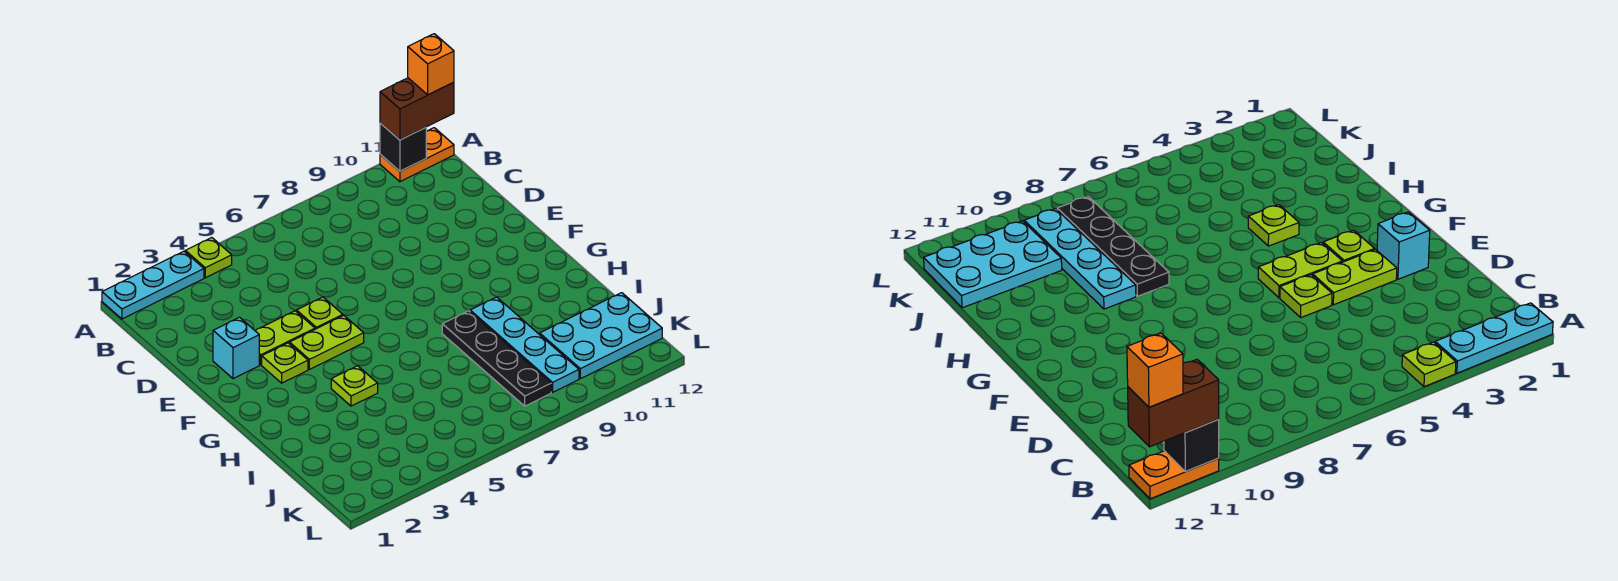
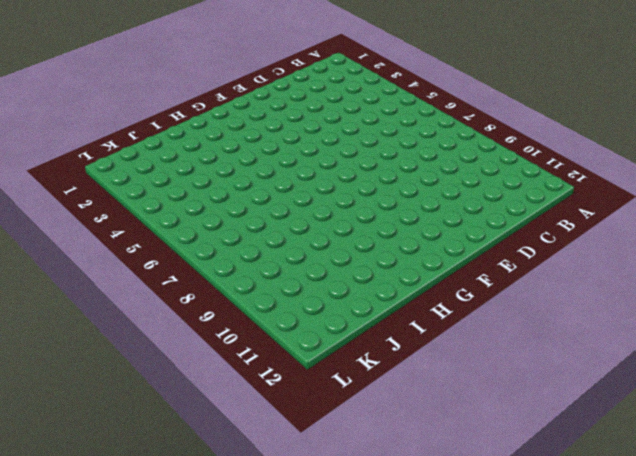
none -> cyan plate A1:A3 level 1
none -> lime plate A4 level 1
none -> orange plate A11:A12 level 1

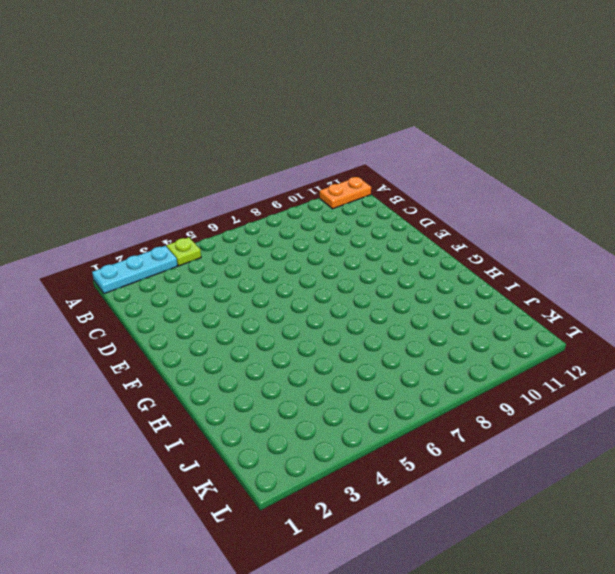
none -> cyan brick E2 level 1
none -> lime plate E3:E4 level 1
none -> lime plate E5 level 1

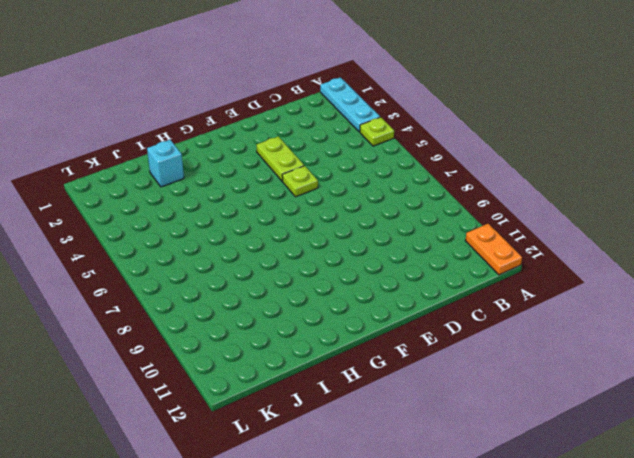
cyan brick I2 level 1 -> cyan brick E2 level 1
none -> lime plate F3 level 1
none -> lime plate F4:F5 level 1
none -> lime plate H4 level 1

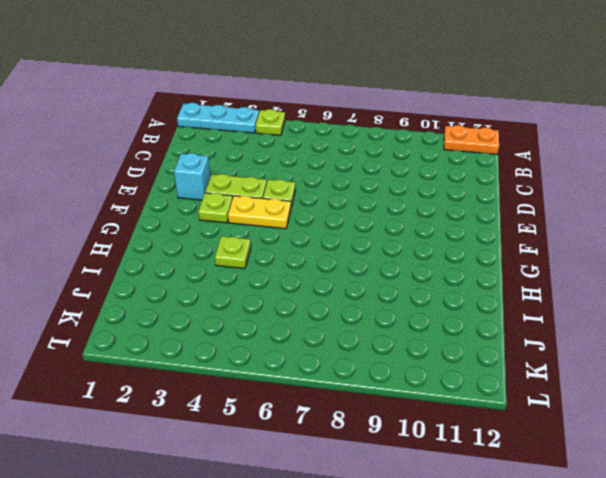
yellow plate F4:F5 level 1 -> lime plate F4:F5 level 1
none -> black plate H8:K8 level 1
none -> cyan plate H9:K9 level 1
none -> cyan plate J10:K12 level 1

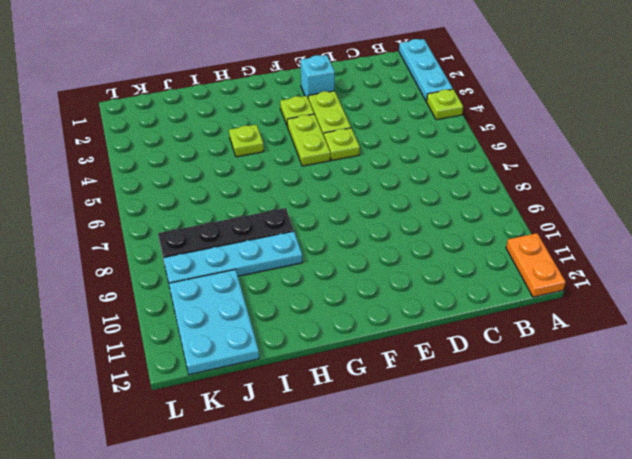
none -> black brick A11 level 2
none -> brown brick A11:A12 level 3
none -> orange brick A12 level 4

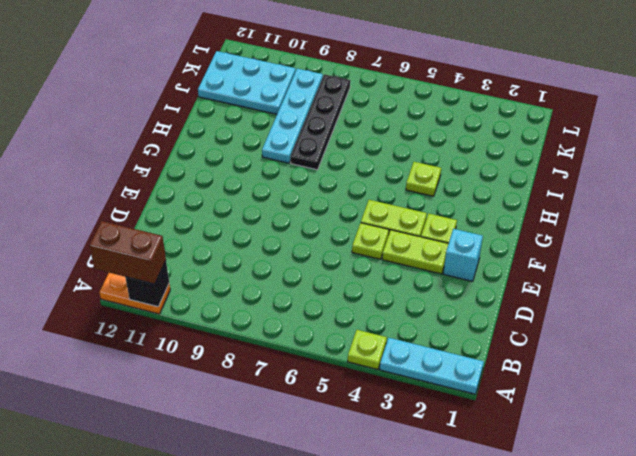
none -> orange brick A12 level 4

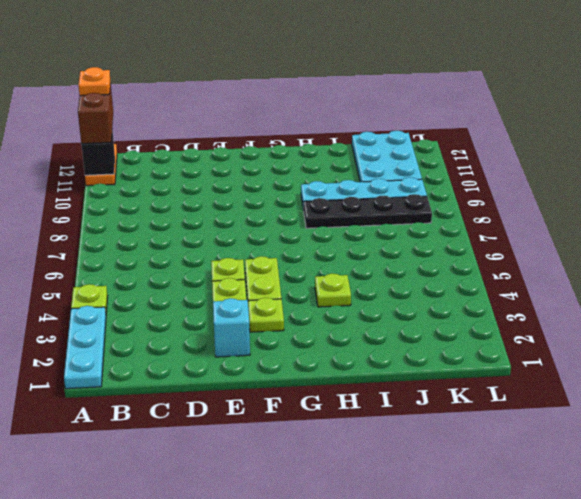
orange plate A12 level 4 -> orange brick A12 level 4

